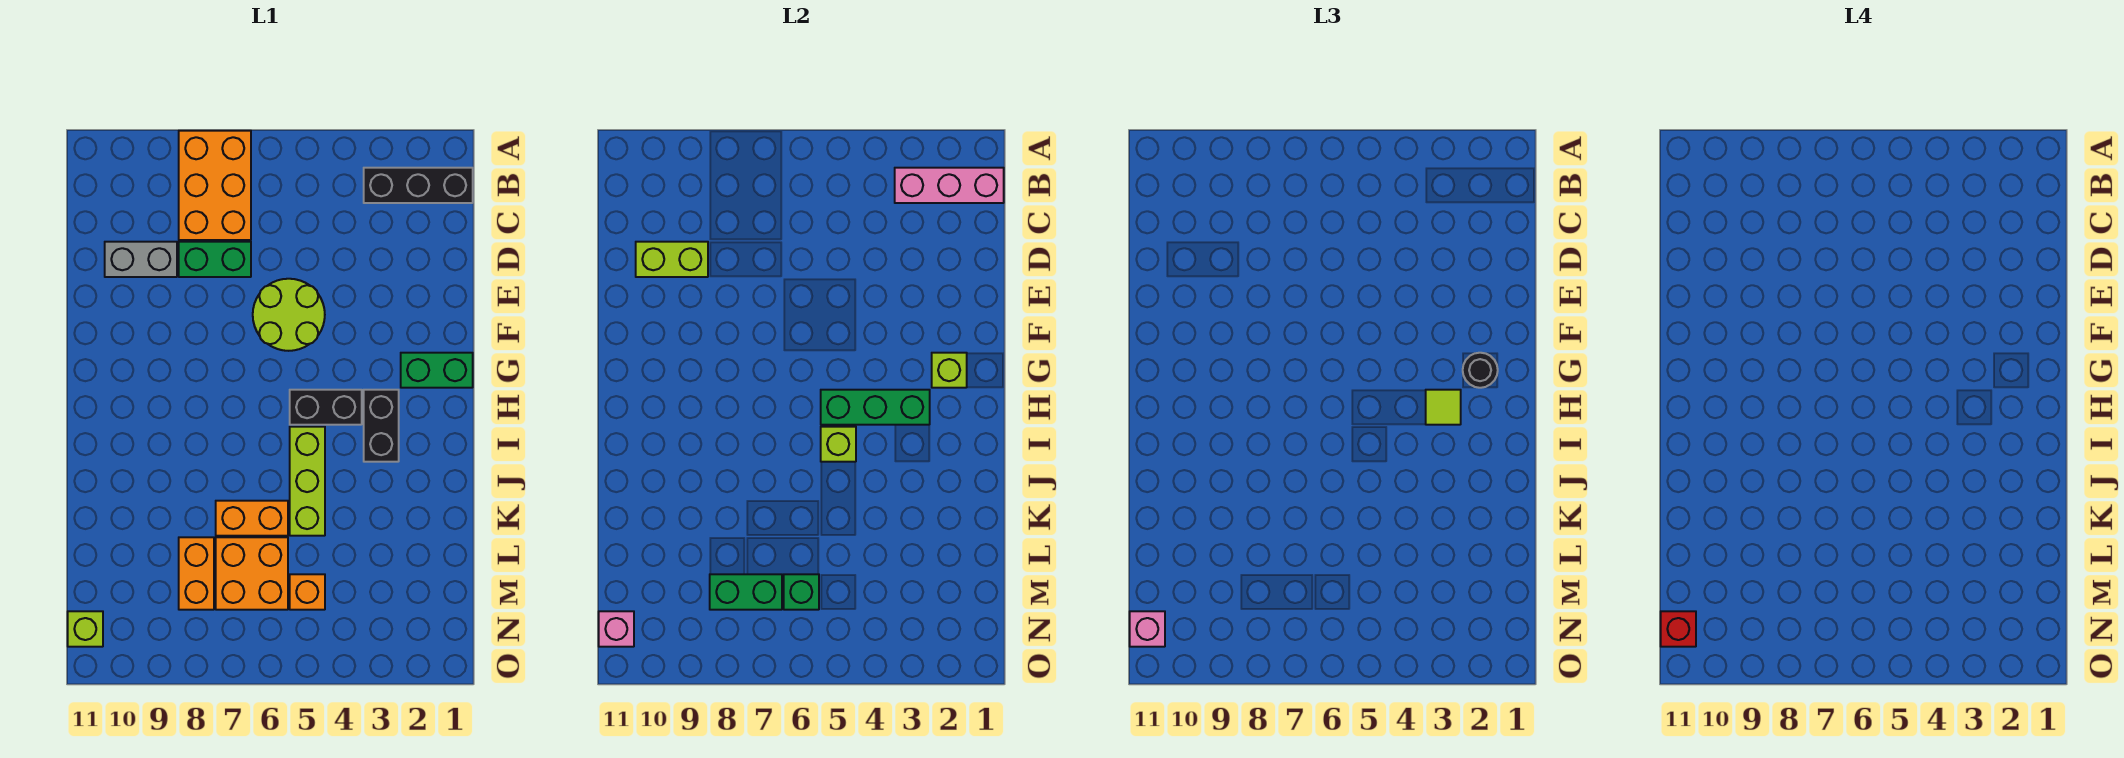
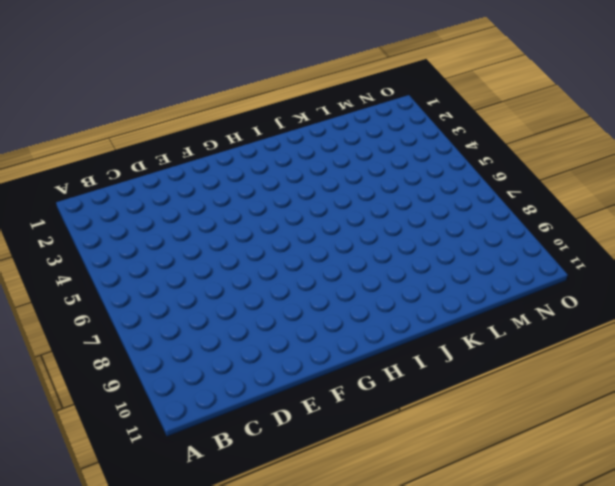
none -> orange brick A7:C8 level 1
none -> black brick B1:B3 level 1
none -> green brick D7:D8 level 1

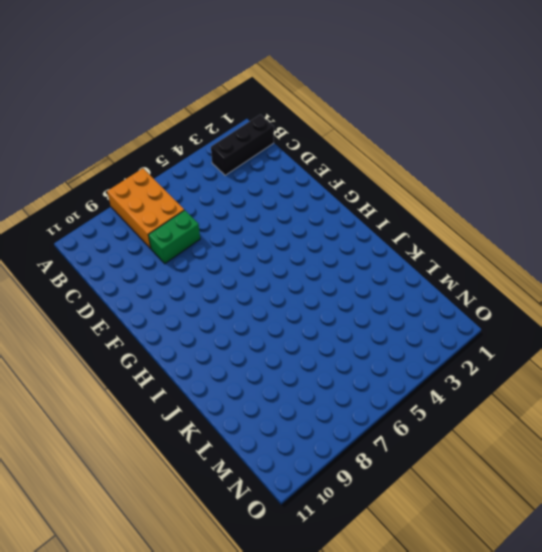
none -> grey brick D9:D10 level 1
none -> lime round brick E5:F6 level 1
none -> green brick G1:G2 level 1

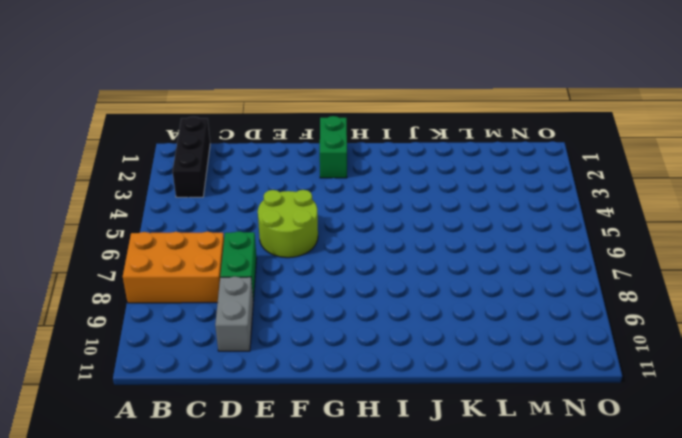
none -> black brick H3:I3 level 1
none -> black brick H4:H5 level 1
none -> lime brick I5:K5 level 1

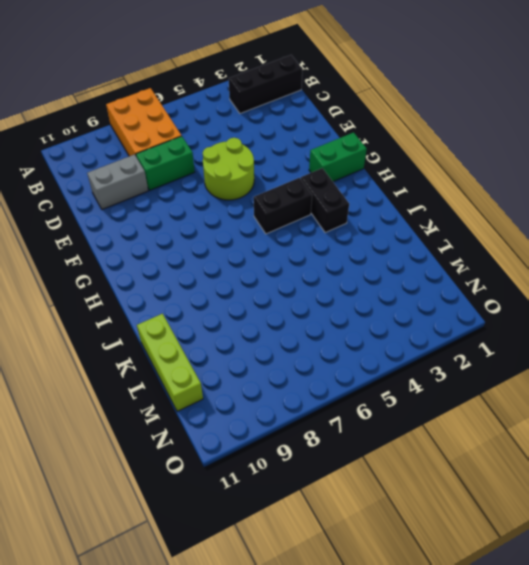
lime brick K11:M11 level 1 -> lime brick I5:K5 level 1
none -> orange brick K6:K7 level 1
none -> orange brick L6:M7 level 1
none -> orange brick L8:M8 level 1

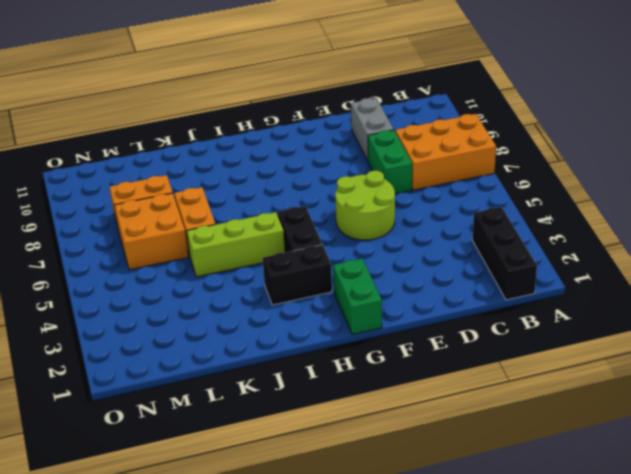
none -> orange brick M5 level 1
none -> lime brick N11 level 1
none -> pink brick B1:B3 level 2

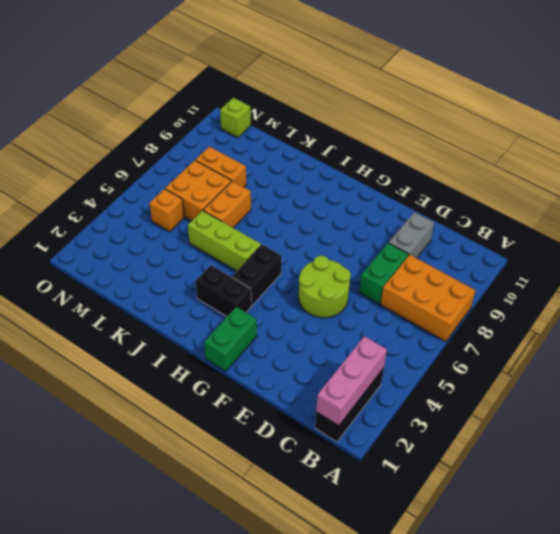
none -> lime brick D9:D10 level 2
none -> lime brick G2 level 2
none -> green brick H3:H5 level 2

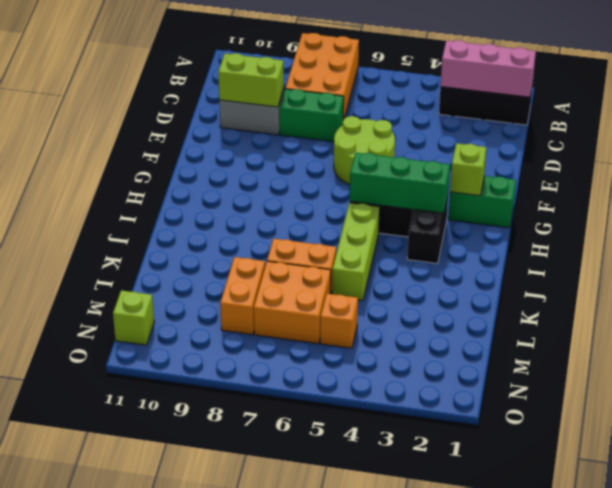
none -> lime brick I5 level 2
none -> green brick M6 level 2
none -> green brick M7:M8 level 2

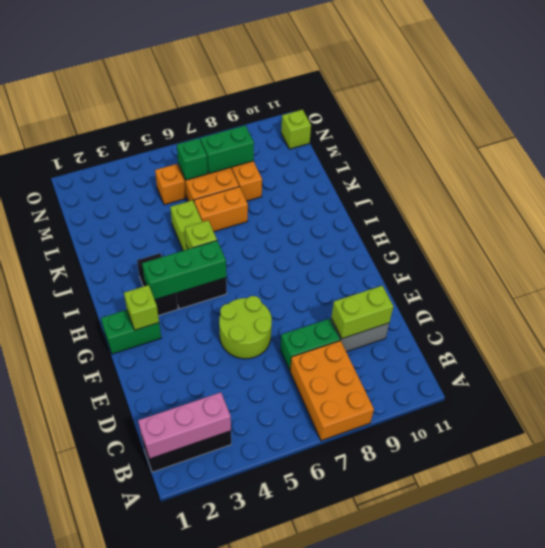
none -> pink brick N11 level 2
none -> black round brick G2 level 3
none -> lime tile H3 level 3

